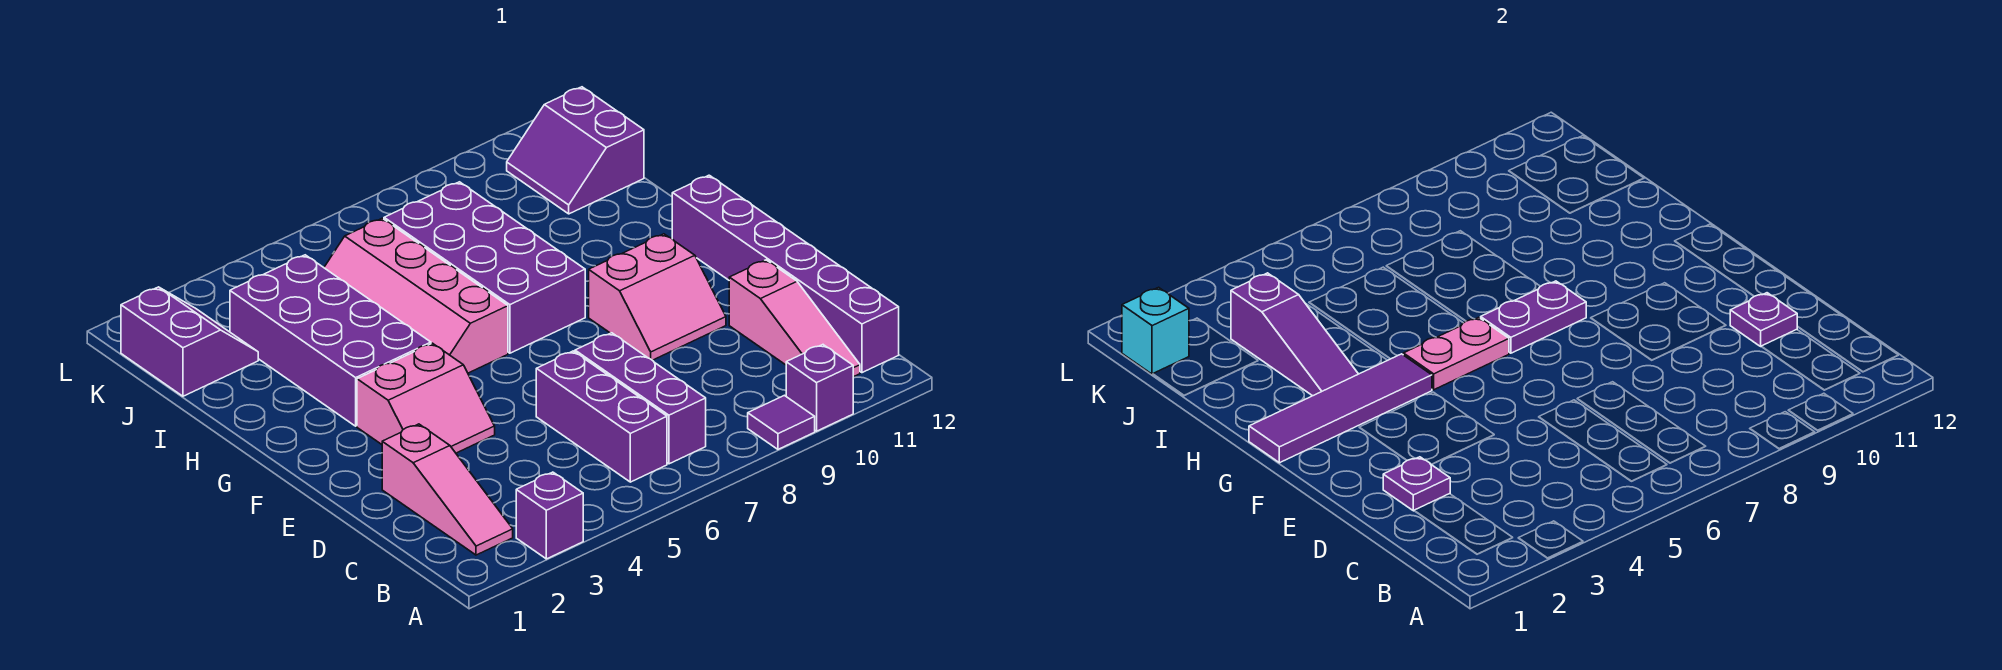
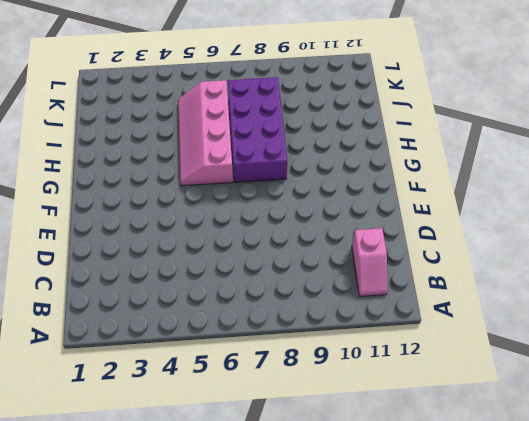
pink slope B11:C11 level 1 top C -> pink slope B11:D11 level 1 top D
none -> purple brick A3 level 1
none -> purple tile A9 level 1
none -> purple brick A10 level 1

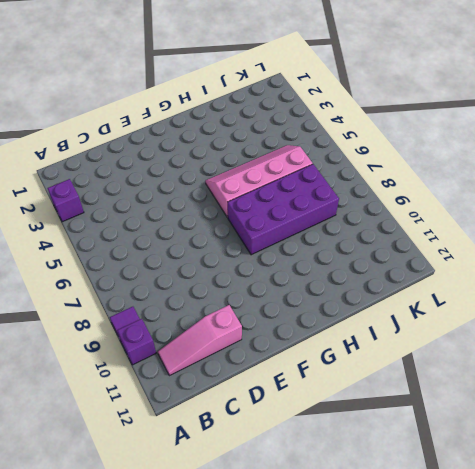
none -> pink slope B2:D2 level 1 top D
none -> purple brick B6:D6 level 1
none -> purple brick B7:D7 level 1

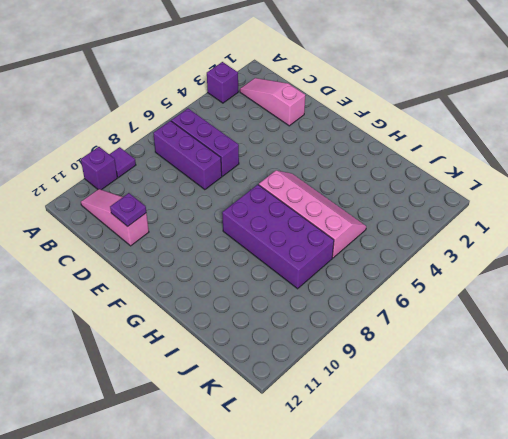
none -> purple brick B12:G12 level 1
none -> pink slope E3:F4 level 1 top F
none -> pink slope E9:F10 level 1 top F

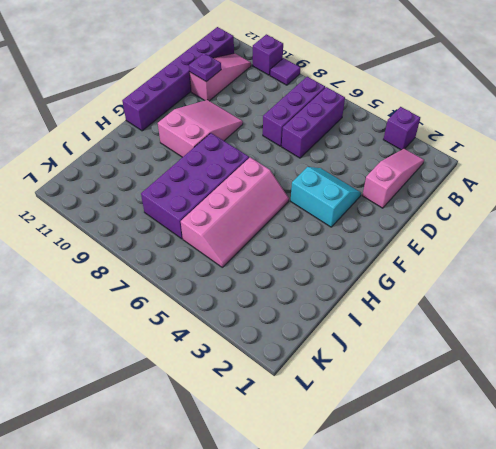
cyan slope E3:F4 level 1 top F -> pink slope E3:F4 level 1 top F
pink slope E9:G10 level 1 top G -> pink slope E9:F10 level 1 top F
none -> purple brick G3:J4 level 1
none -> purple slope J1:K2 level 1 top 1
none -> purple slope J11:K12 level 1 top 12

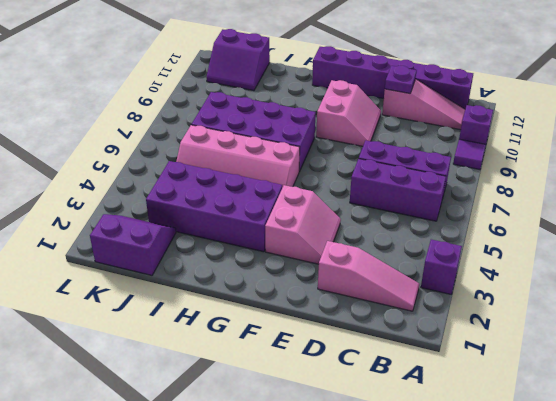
none -> purple plate D2 level 2
none -> purple tile G1:G4 level 2
none -> pink plate G5:G6 level 2

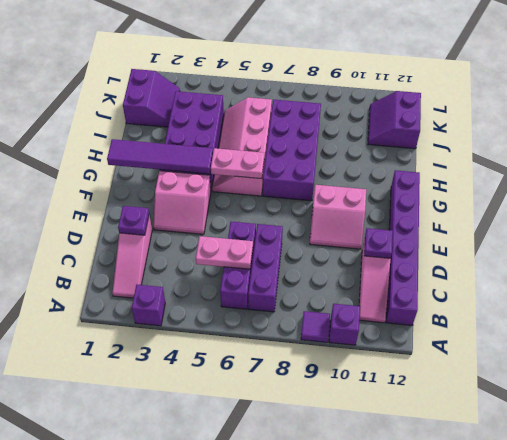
pink plate C5:C6 level 2 -> none
none -> purple plate G7:G8 level 2
none -> purple slope H3:J3 level 2 top J
none -> cyan brick K1 level 2

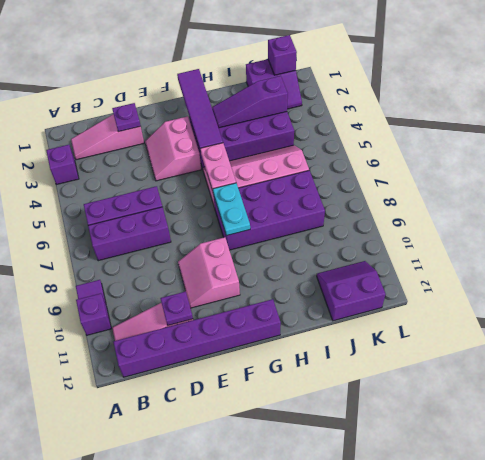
cyan plate G7:G8 level 2 -> purple plate G7:G8 level 2
purple brick K1 level 2 -> cyan brick K1 level 2

